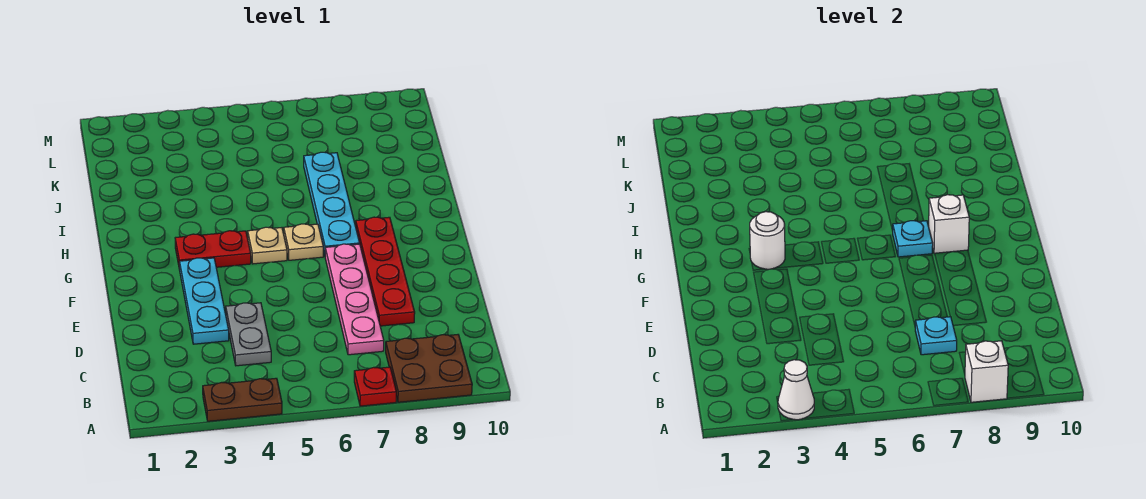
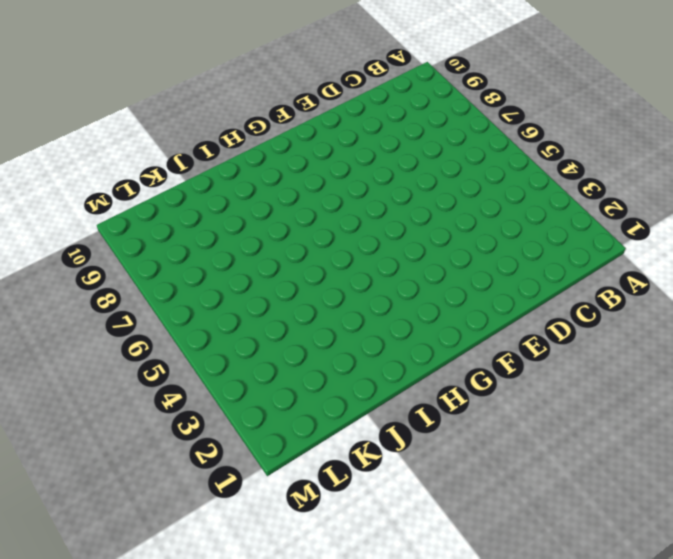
none -> brown plate A3:A4 level 1
none -> red plate A7 level 1
none -> brown plate A8:B9 level 1

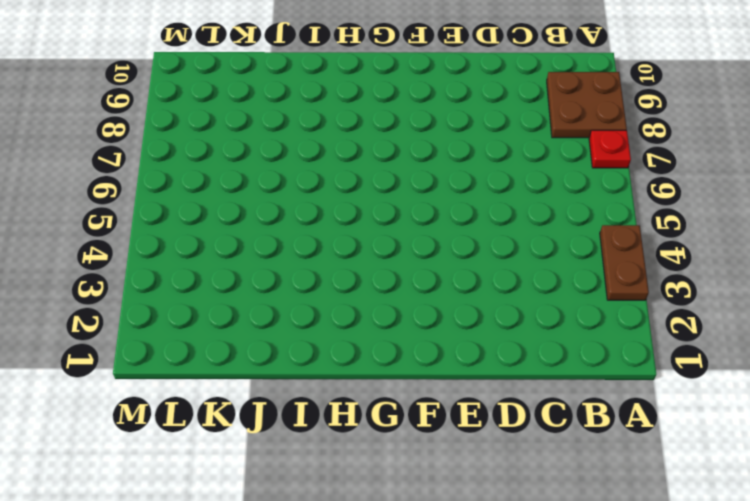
none -> grey plate C4:D4 level 1
none -> pink plate C7:F7 level 1
none -> cyan plate D3:F3 level 1

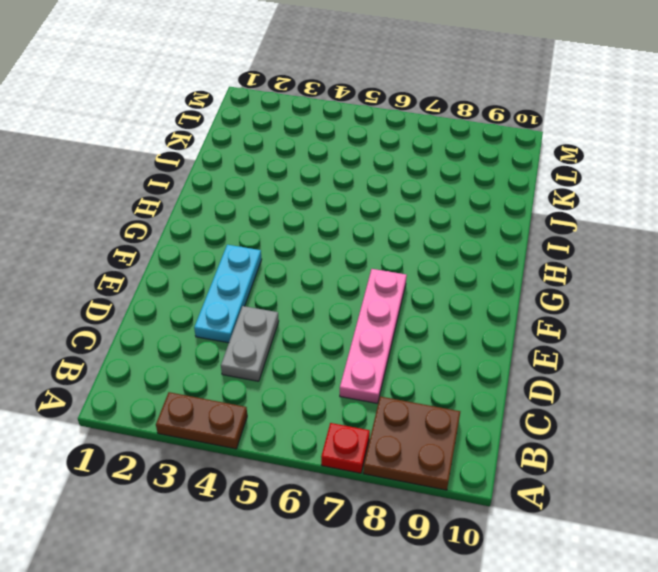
none -> red plate D8:G8 level 1
none -> red plate G3:G4 level 1
none -> tan plate G5 level 1

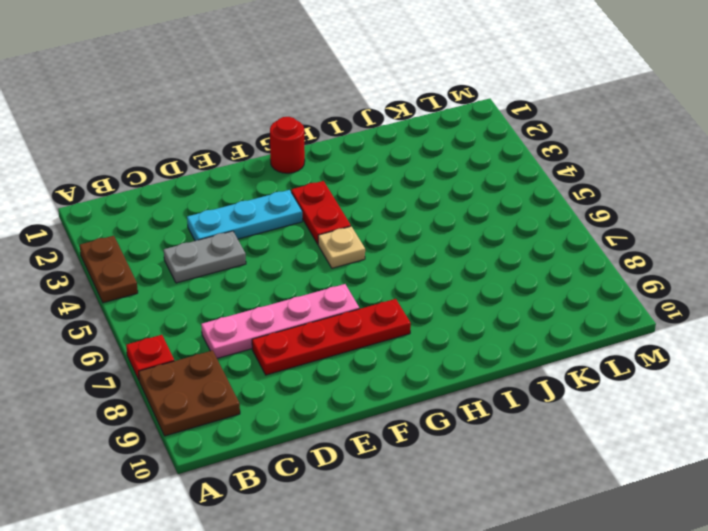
red round brick G1 level 1 -> none
none -> tan plate G6 level 1
none -> cyan plate G7:J7 level 1
none -> white cone A3 level 2

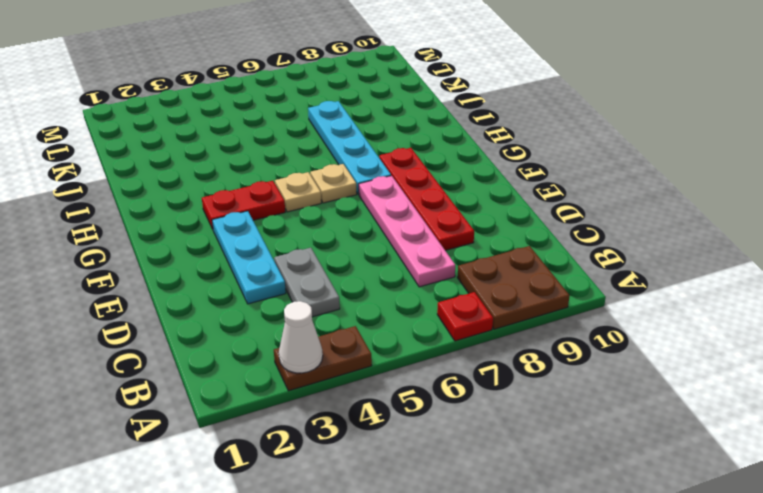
none -> white brick A8 level 2
none -> cyan plate C7 level 2
none -> white round brick G3 level 2

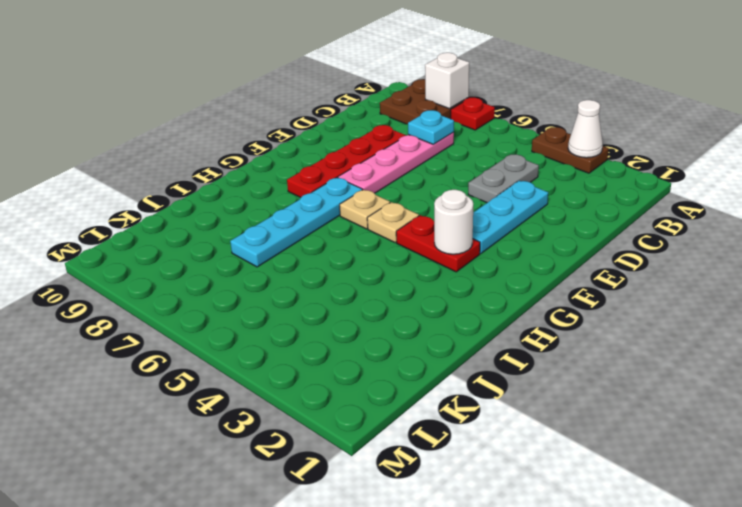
none -> cyan plate G7 level 2
none -> white brick G8 level 2

